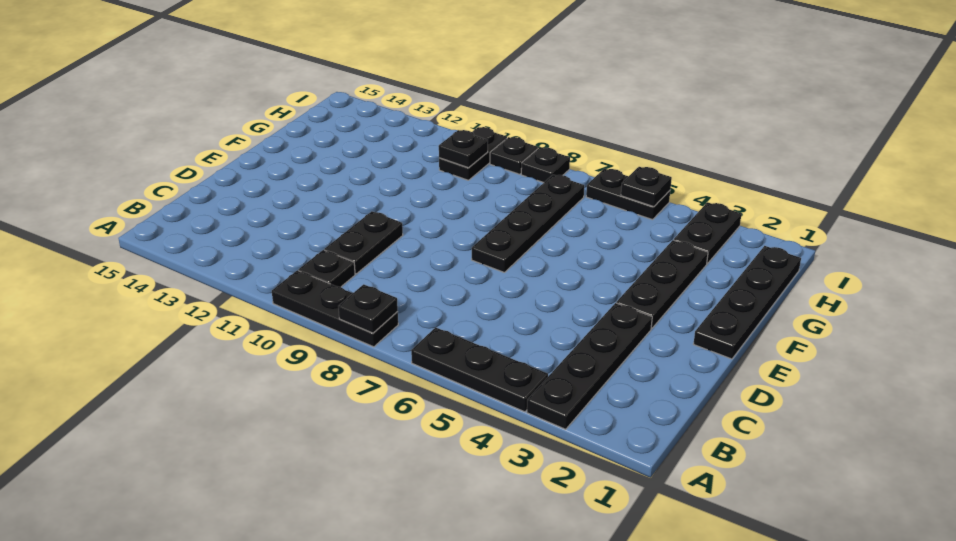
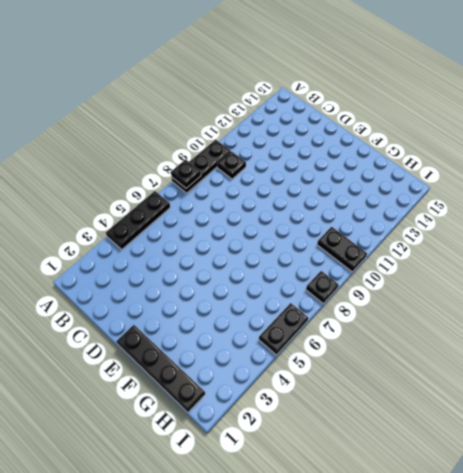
none -> black plate A3:D3 level 1
none -> black plate C10:D10 level 1
none -> black plate E3:G3 level 1

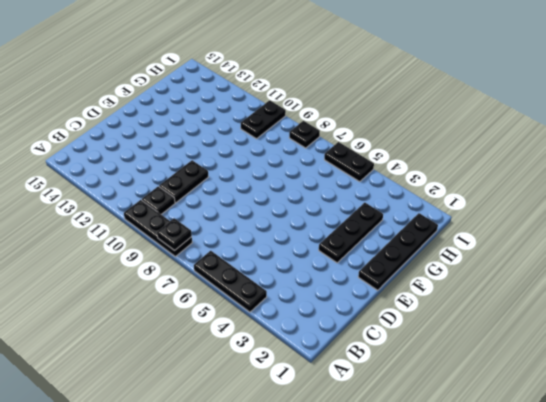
none -> black plate A3:D3 level 1
none -> black plate E7:H7 level 1
none -> black plate H3:I3 level 1

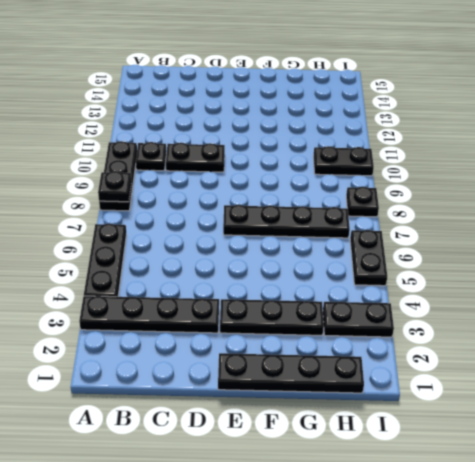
none -> black plate I9 level 1
none -> black plate H10 level 2
none -> black plate I5 level 2

